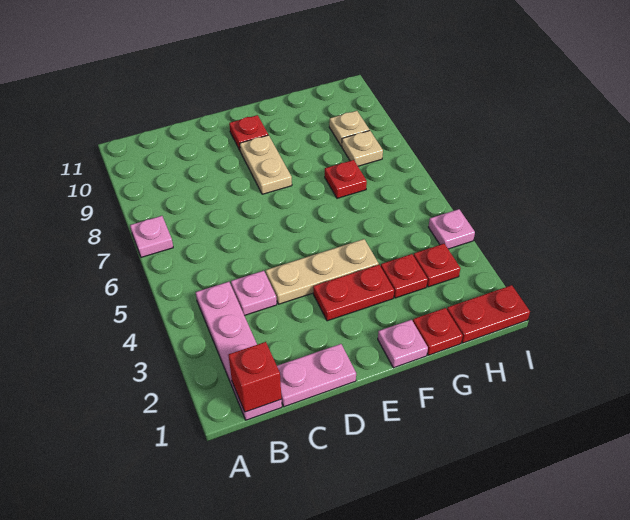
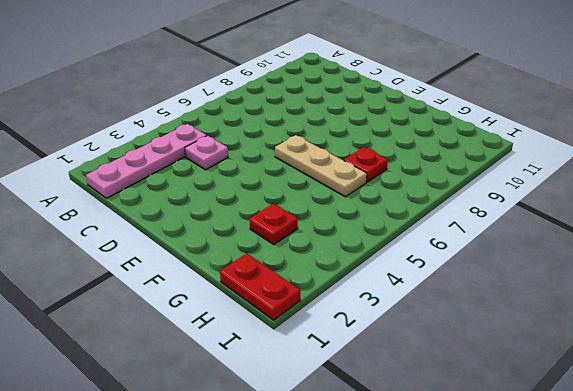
tan plate E6:G6 level 1 -> tan plate D4:F4 level 1
none -> pink plate A7 level 1
none -> pink plate C1:D1 level 1
none -> red plate E3:F3 level 1

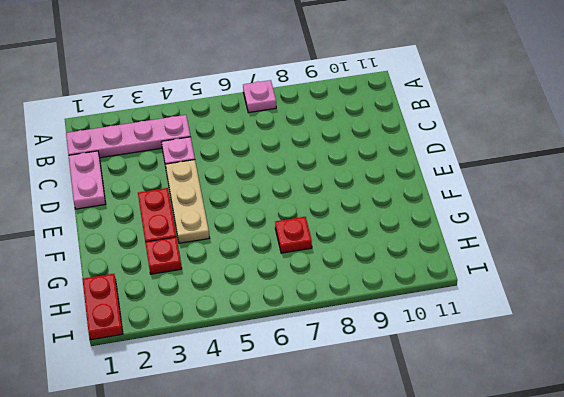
none -> tan plate E8:E9 level 1
none -> red plate E10 level 1
none -> pink plate F1 level 1

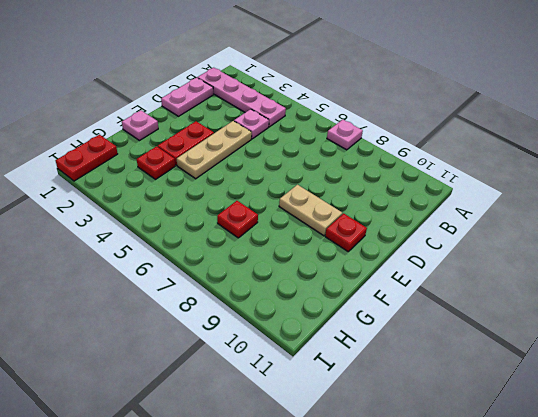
none -> red plate G1 level 1
none -> red plate H3 level 1
none -> tan plate H8 level 1

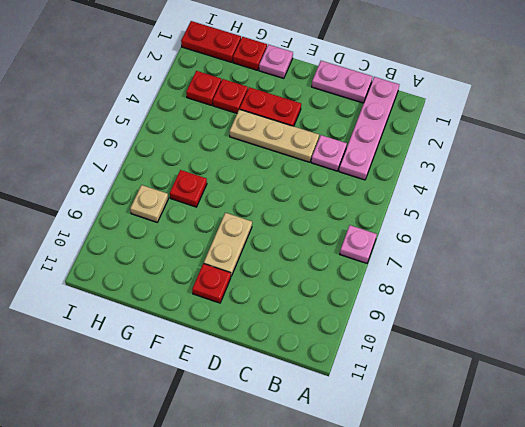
none -> tan plate H9 level 1
none -> pink plate I4 level 1
none -> red brick B1 level 2

